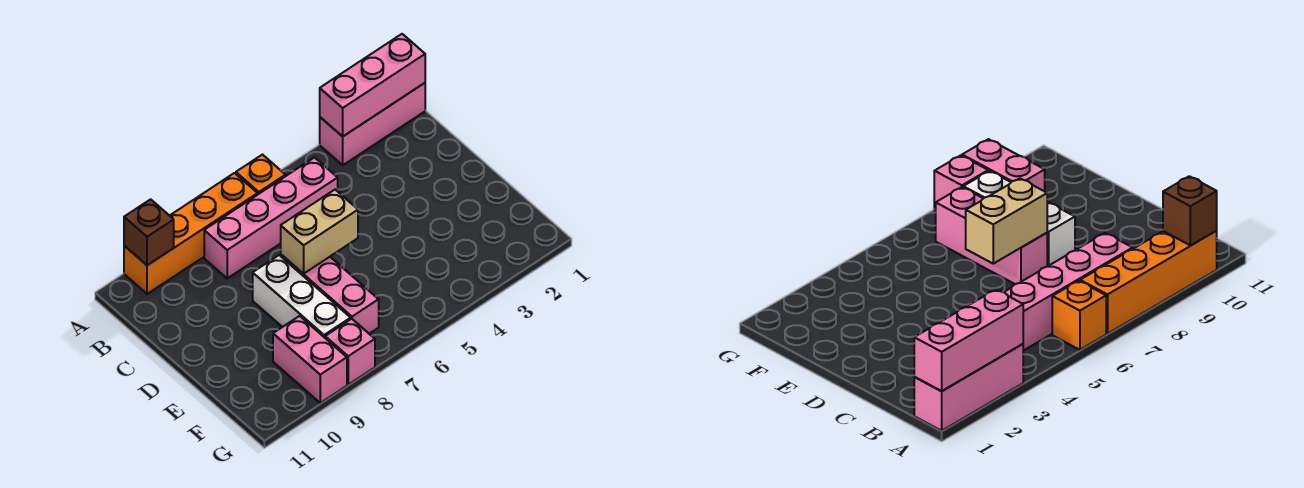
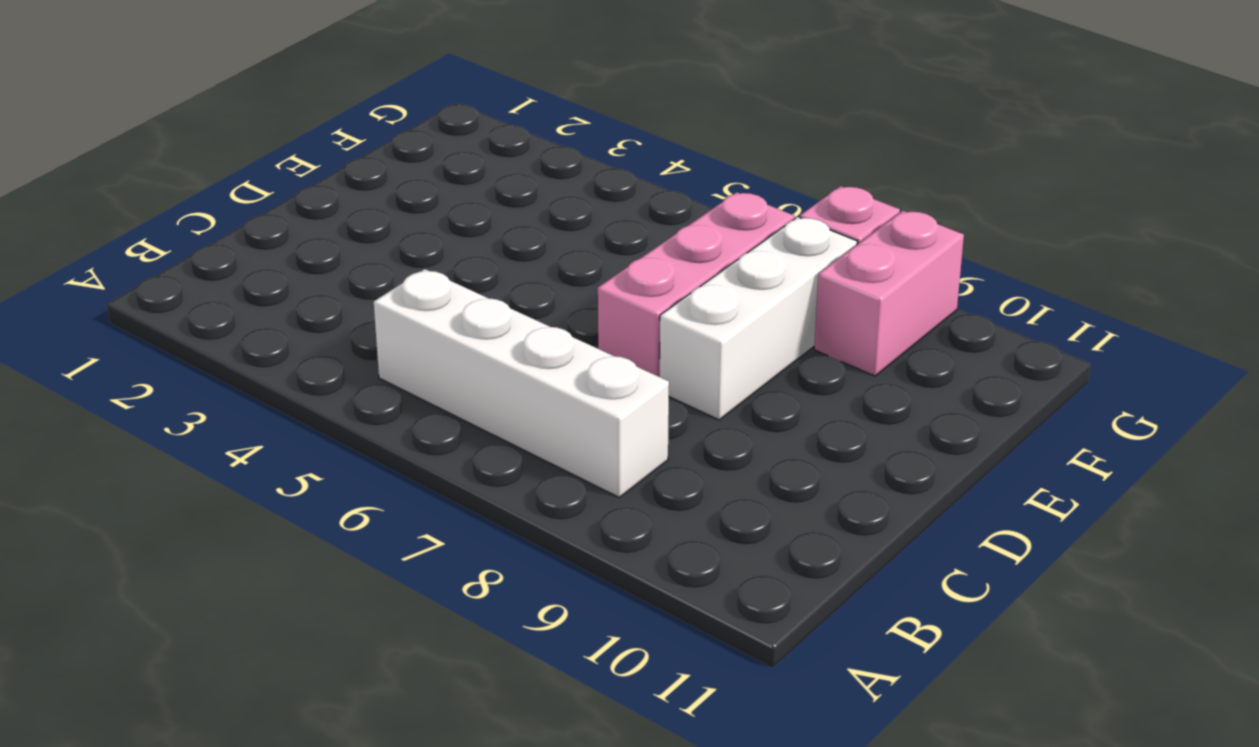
white brick B5:B8 level 1 -> pink brick B5:B8 level 1
none -> pink brick A1:A3 level 1
none -> orange brick A6 level 1

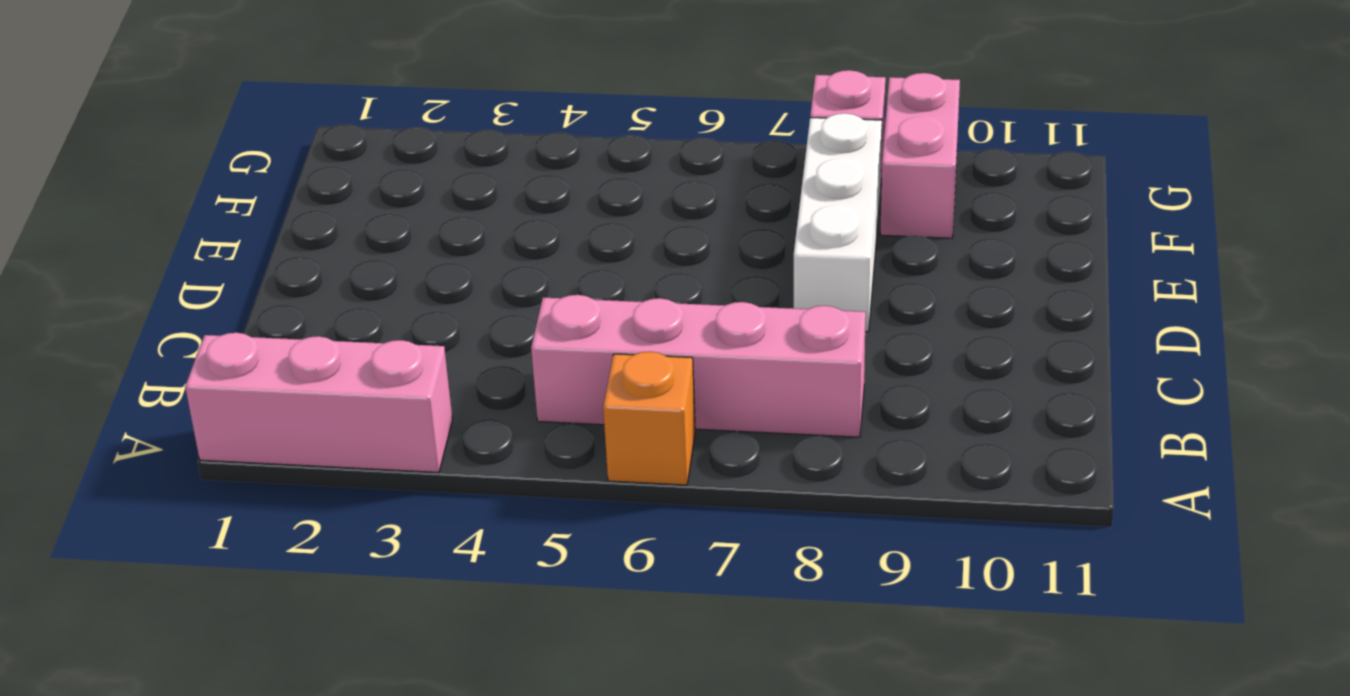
none -> orange brick A7:A10 level 1
none -> pink brick D7:F7 level 1

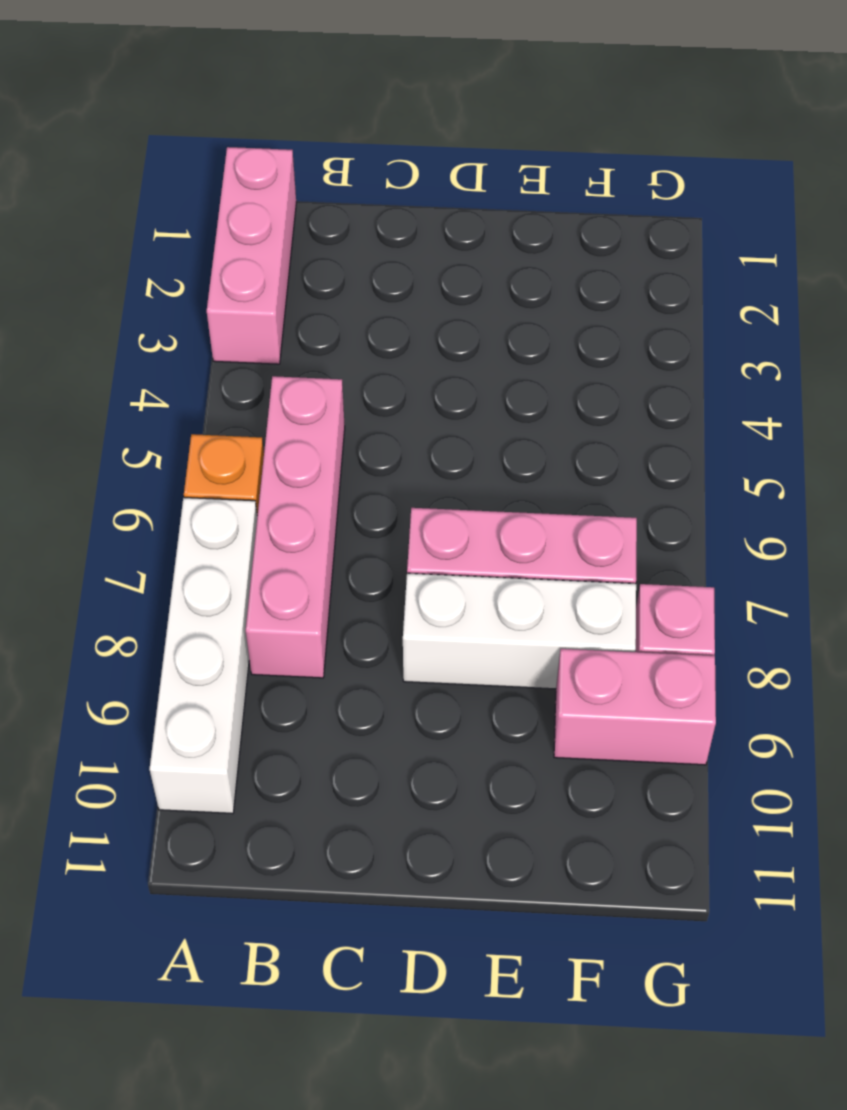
white brick A7:A10 level 1 -> orange brick A7:A10 level 1
none -> pink brick A1:A3 level 2
none -> brown brick A10 level 2

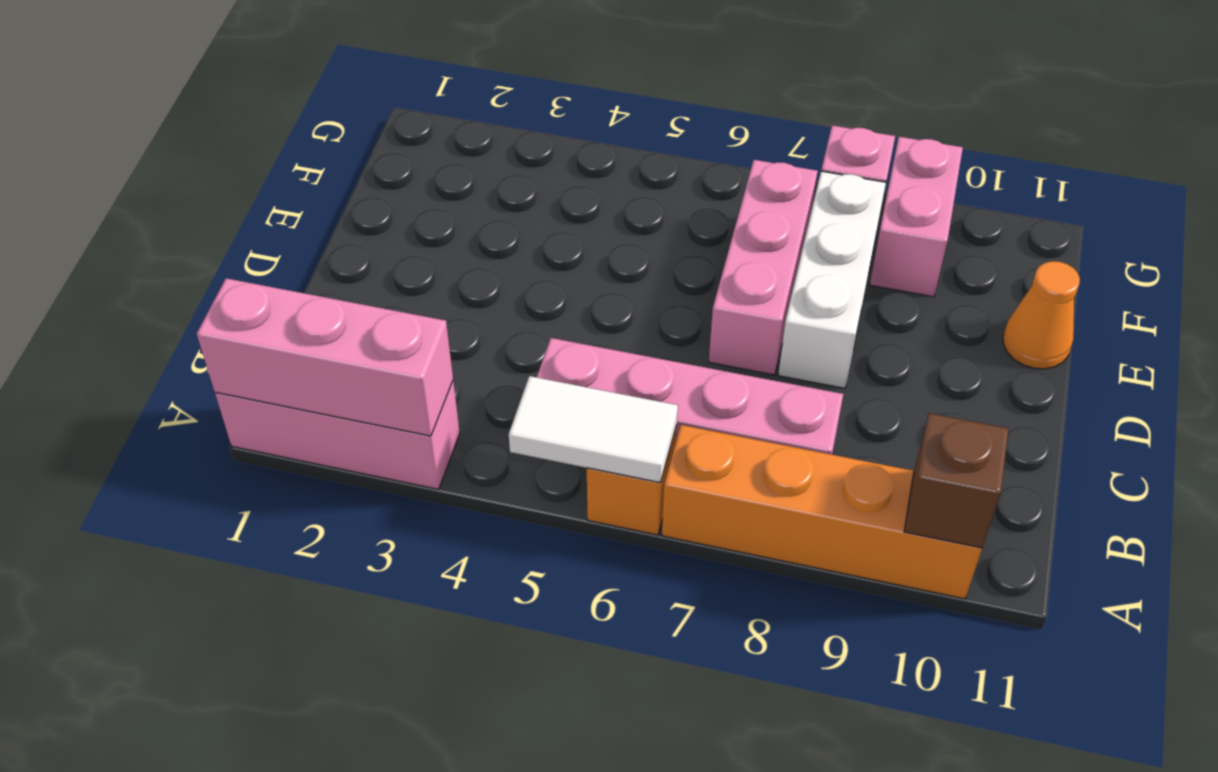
white tile A5:A6 level 2 -> none
orange cone E11 level 1 -> none
none -> tan brick D6:D7 level 2

